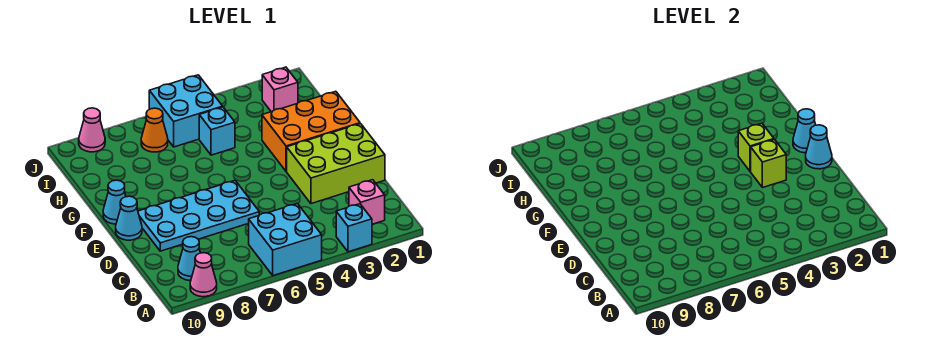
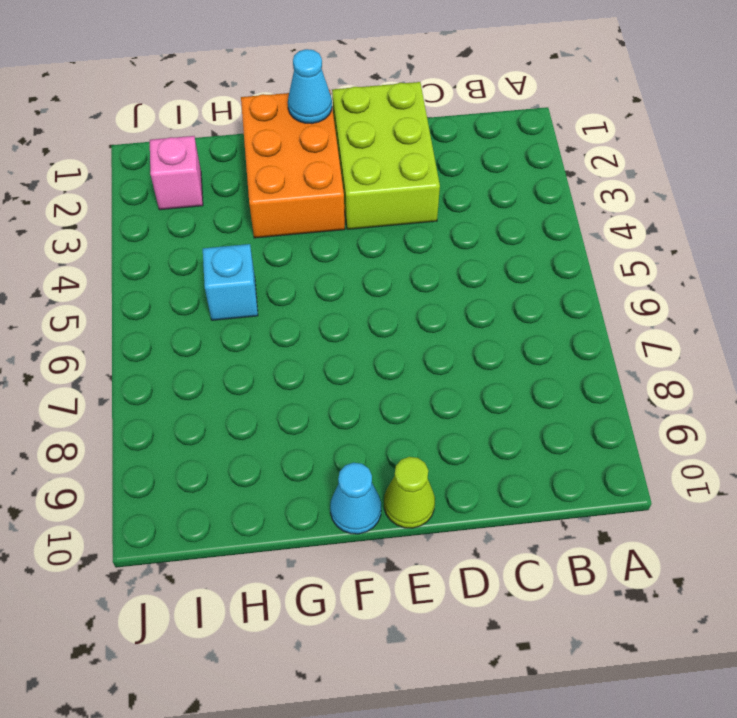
lime cone E10 level 1 -> cyan cone E10 level 1
none -> cyan brick A3 level 1
none -> cyan brick A5:B6 level 1
none -> pink cone A9 level 1

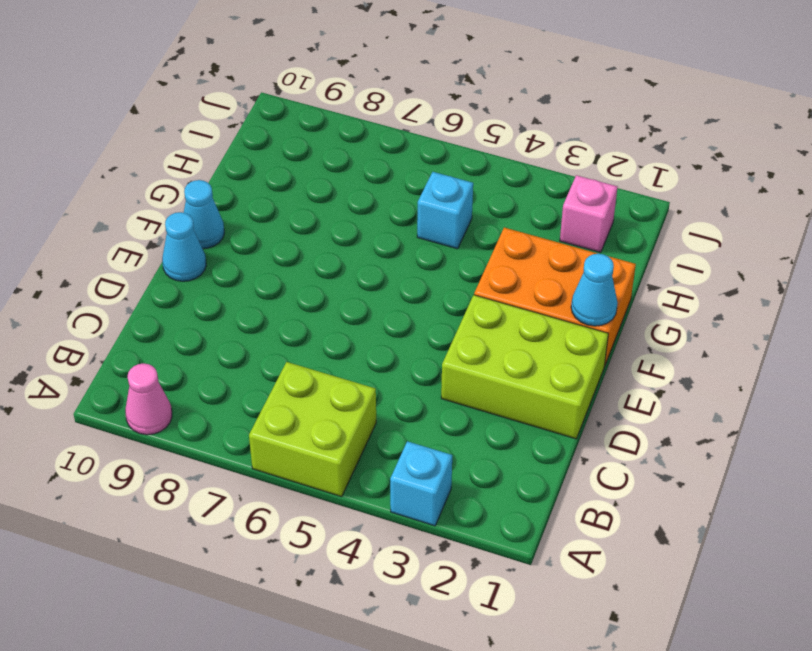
lime brick A5:B6 level 1 -> cyan brick A5:B6 level 1
none -> pink brick B2 level 1
none -> cyan cone B9 level 1
none -> cyan plate D6:E9 level 1

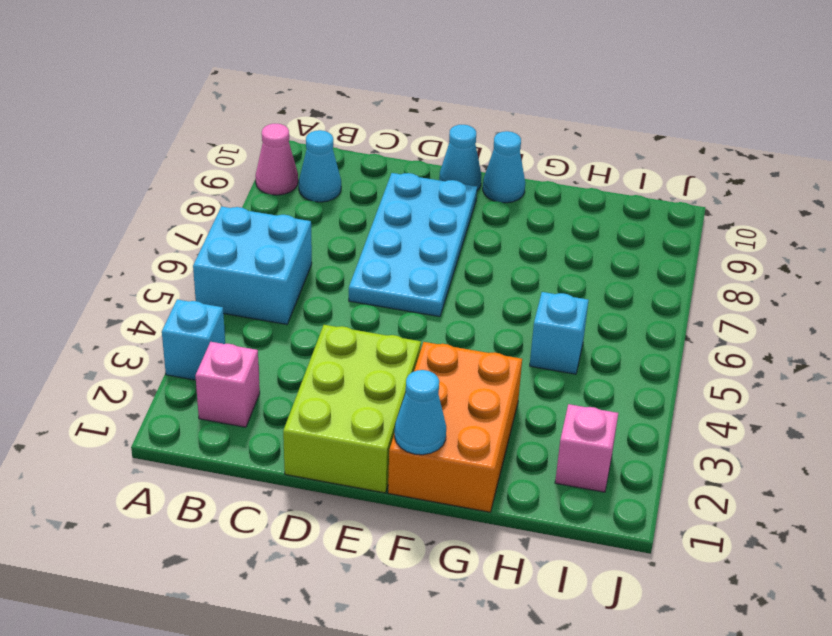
none -> cyan brick I5:J6 level 1
none -> orange cone I7 level 1
none -> pink cone J9 level 1

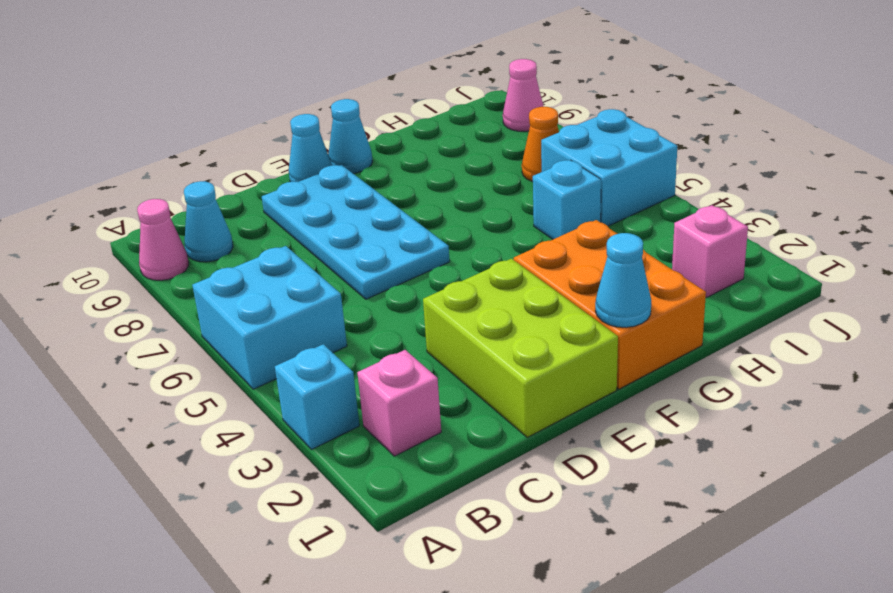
none -> cyan cone E1 level 2
none -> lime brick E3 level 2
none -> lime brick F3 level 2

